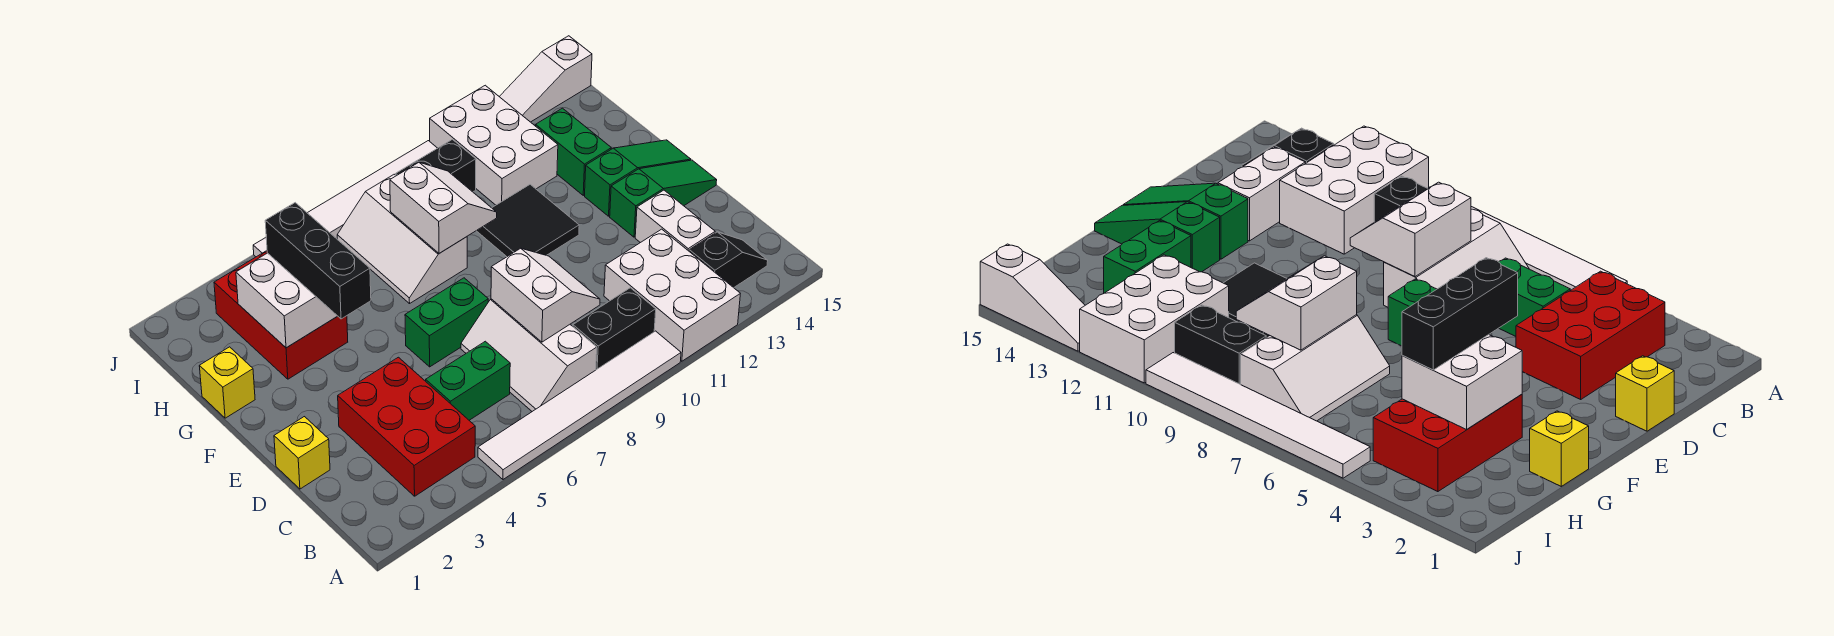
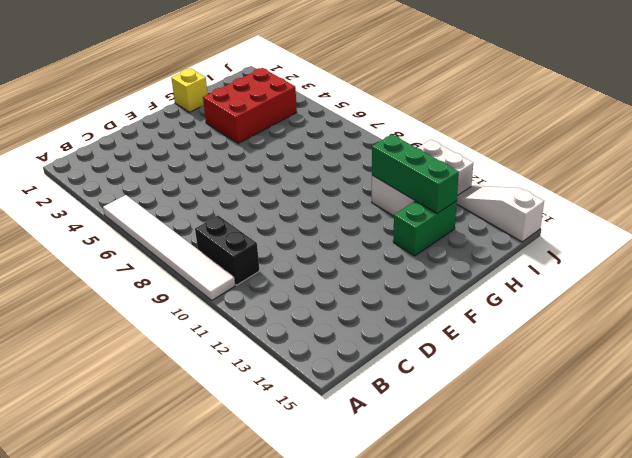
green brick H11:H13 level 2 -> none
none -> white brick A11:C12 level 1
none -> red brick B3:D4 level 1
none -> white slope B7:D8 level 1 top 8

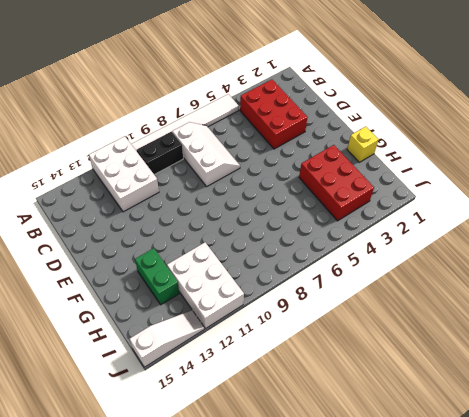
none -> black slope B13:B14 level 1 top 13
none -> green brick C5:C6 level 1
none -> white brick C13:D13 level 1

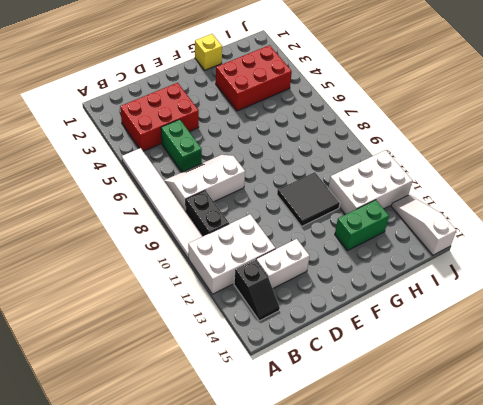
none -> yellow brick D1 level 1
none -> green brick E6:E7 level 1
none -> green slope E13:E15 level 1 top 13

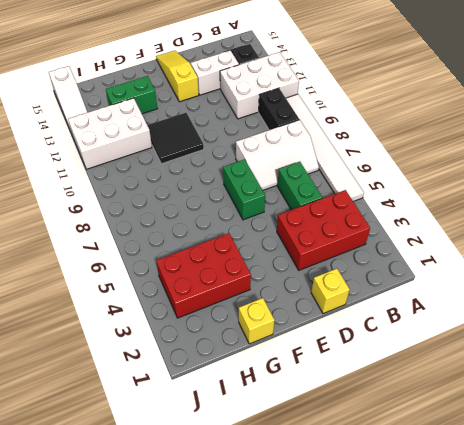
yellow slope E13:E15 level 1 top 13 -> green slope E13:E15 level 1 top 13
none -> green slope F13:F15 level 1 top 13
none -> white slope G7:I8 level 1 top 8
none -> black brick I9:I10 level 1

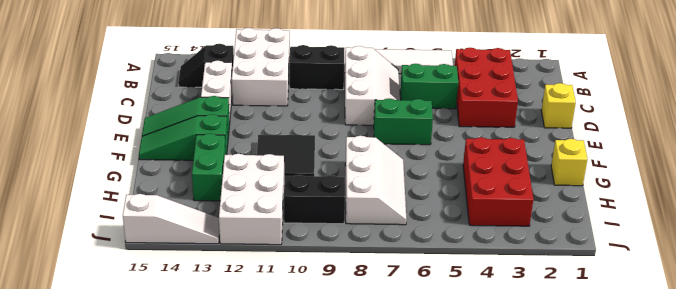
none -> white tile J5:J10 level 1
none -> white slope C8:D9 level 2 top 8
none -> white brick G3:H4 level 2

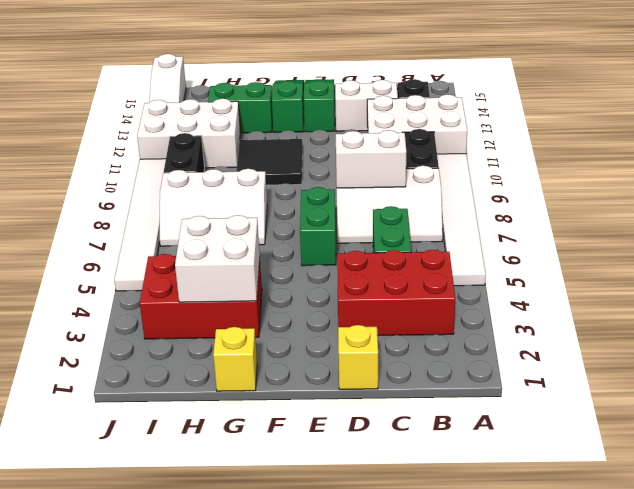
none -> white slope G8:H9 level 2 top 8
none -> black brick F4:H4 level 3

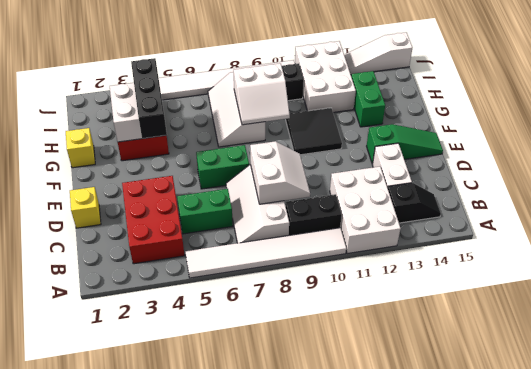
white slope G8:H9 level 2 top H -> white slope G8:H9 level 2 top 8
none -> green slope F13:F15 level 1 top 13

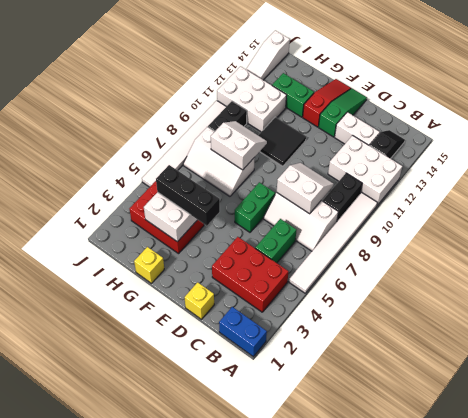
blue brick A1:B1 level 1 -> none
red slope F13:F15 level 1 top 13 -> green slope F13:F15 level 1 top 13

